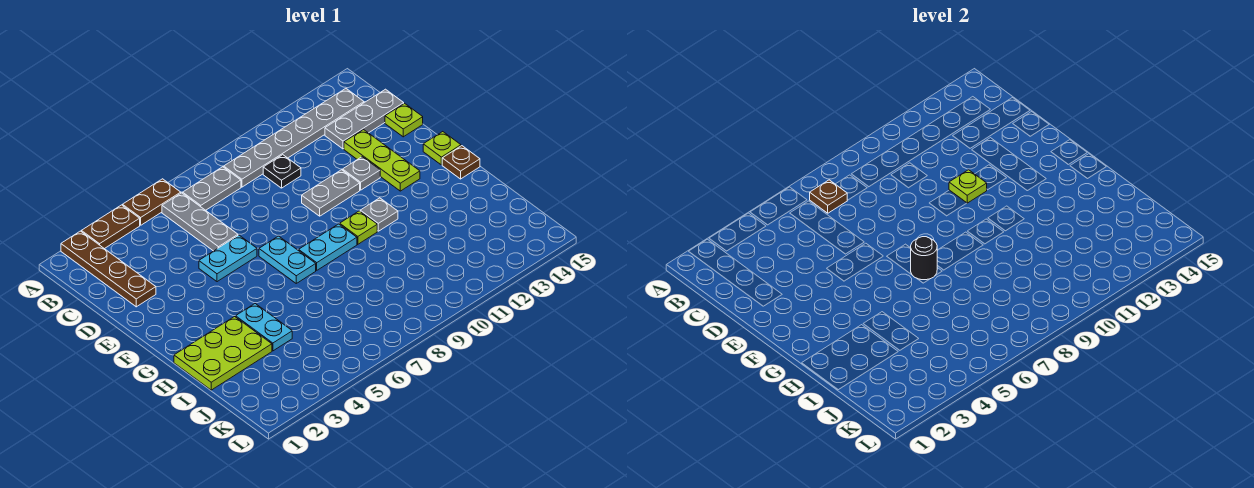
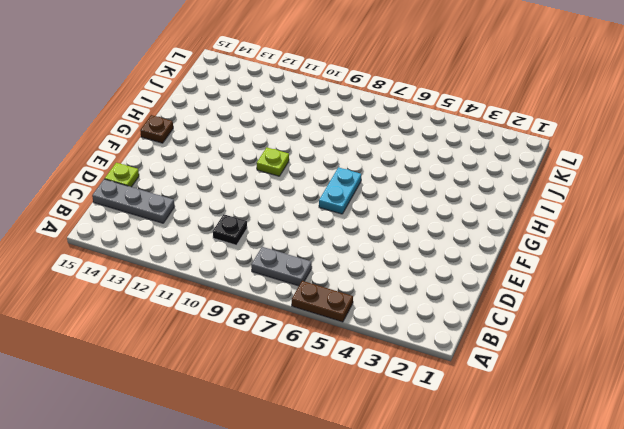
none -> brown plate A2:D2 level 1
none -> brown plate A3:A4 level 1
none -> grey plate B6:D6 level 1

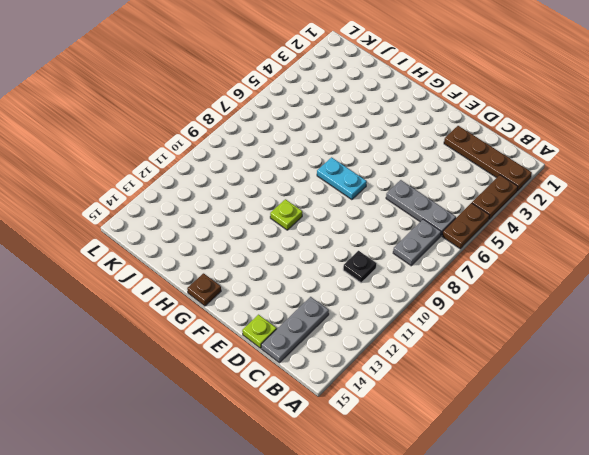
none -> grey plate B9:B14 level 1
none -> lime plate D13:F13 level 1
none -> cyan plate E5:E6 level 1

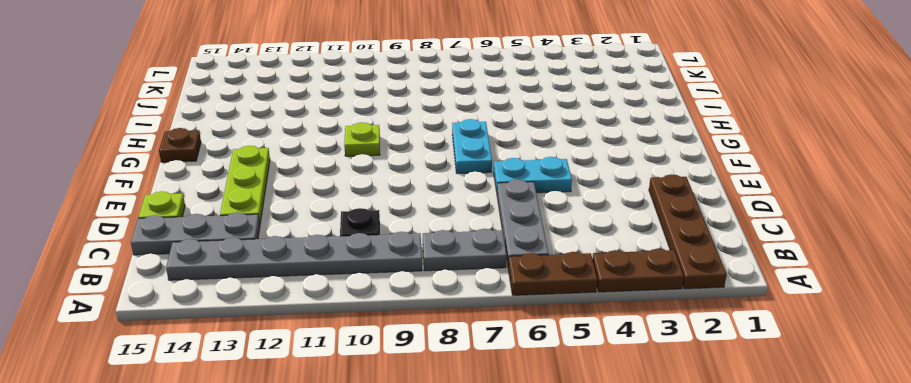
none -> grey plate E10:E11 level 1
none -> grey plate E12 level 1
none -> lime plate F15 level 1

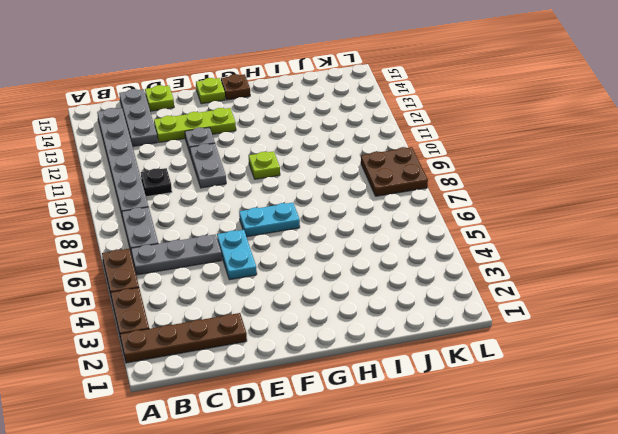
brown plate K8:L9 level 1 -> none
none -> cyan plate G8:G9 level 1
none -> grey plate G11 level 1
none -> lime plate H1:I3 level 1

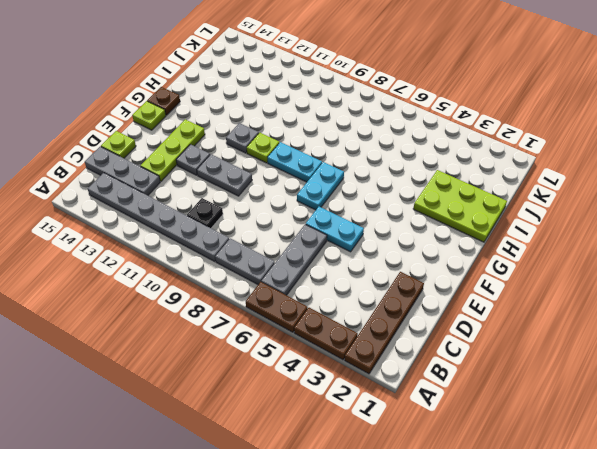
none -> cyan plate H4:I4 level 1
none -> brown plate B7 level 2
none -> lime plate E11 level 2

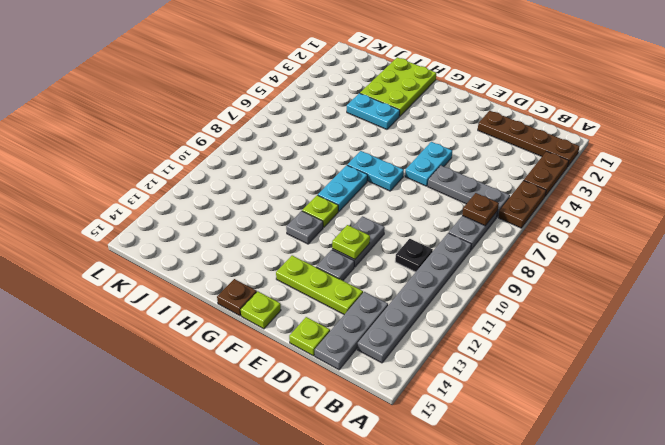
none -> black round brick G7 level 2

